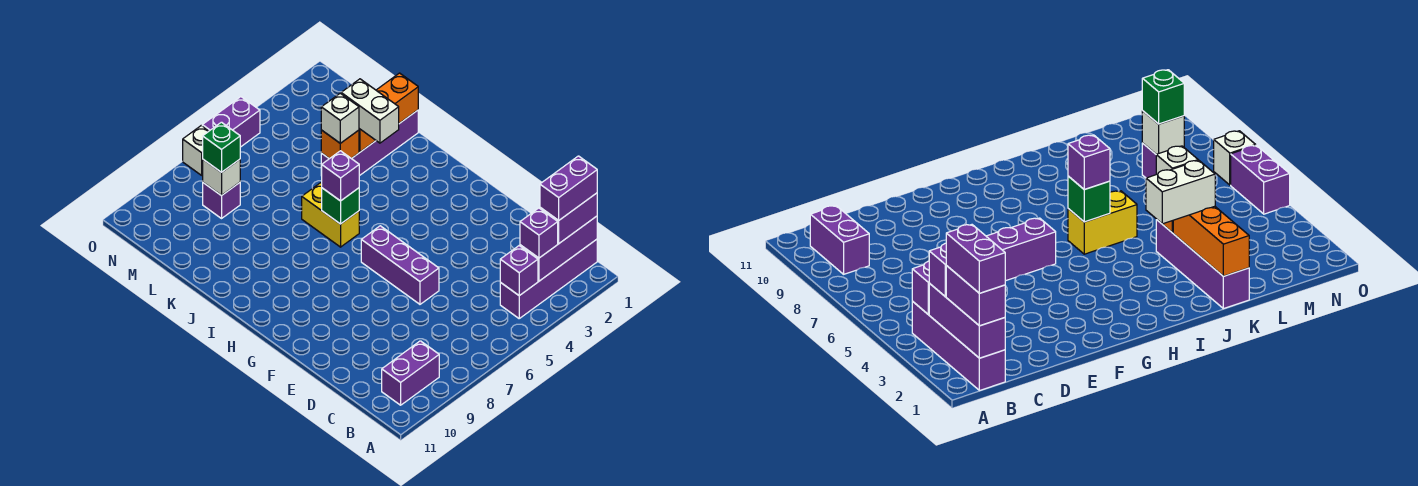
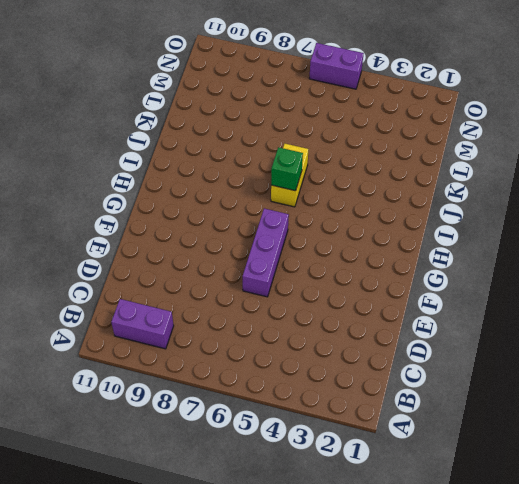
none -> purple brick B1:B4 level 1
none -> purple brick K1:K4 level 1
none -> purple brick M8 level 1

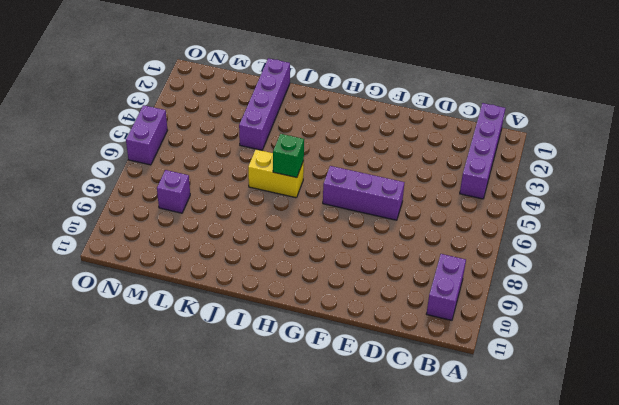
none -> white brick O7 level 1
none -> purple brick B1:B3 level 2
none -> purple brick B4 level 2

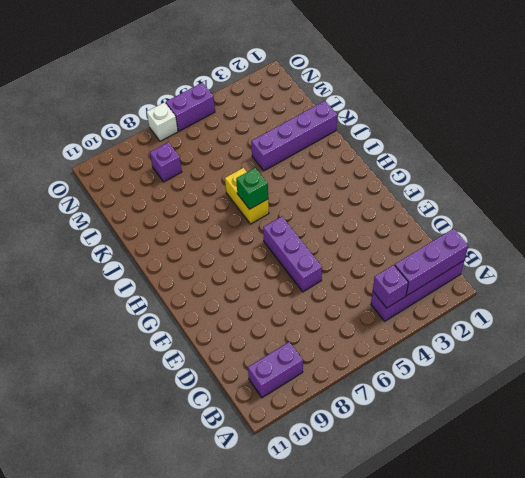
none -> orange brick K1:K3 level 2
none -> orange brick K4 level 2
none -> white brick M8 level 2

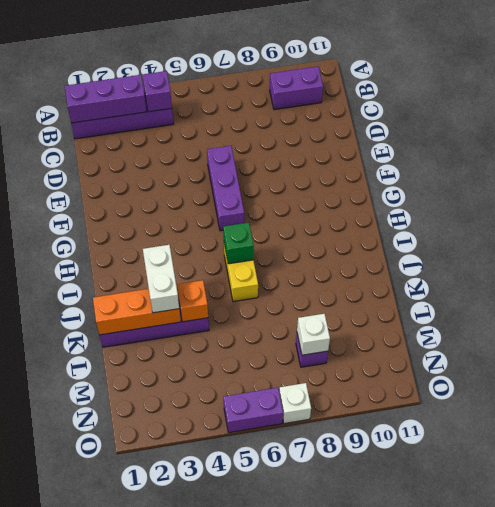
none -> purple brick B1:B2 level 3
none -> purple brick B3 level 3
none -> purple brick I6 level 3

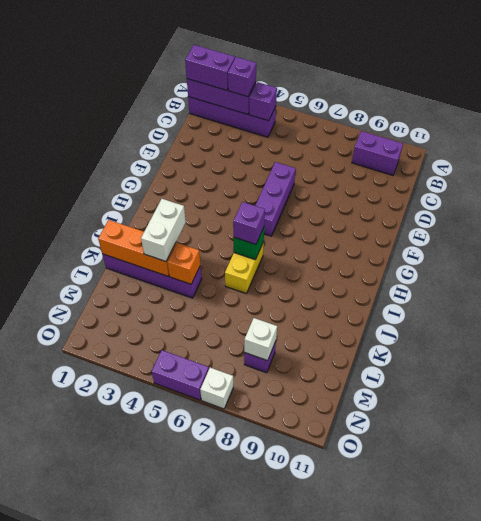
none -> white brick K4 level 3
none -> green brick M8 level 3
none -> purple brick B1:B2 level 4

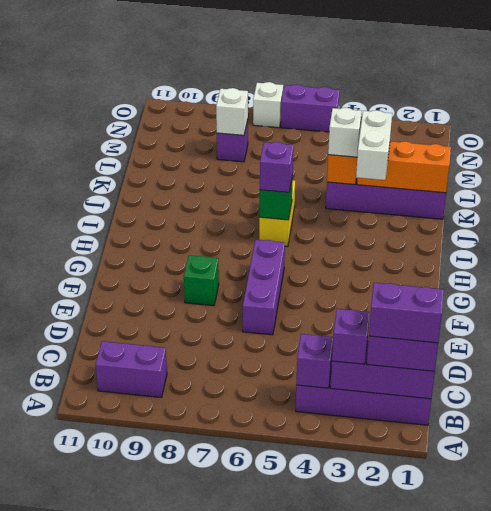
green brick F8 level 1 -> green brick M8 level 3

